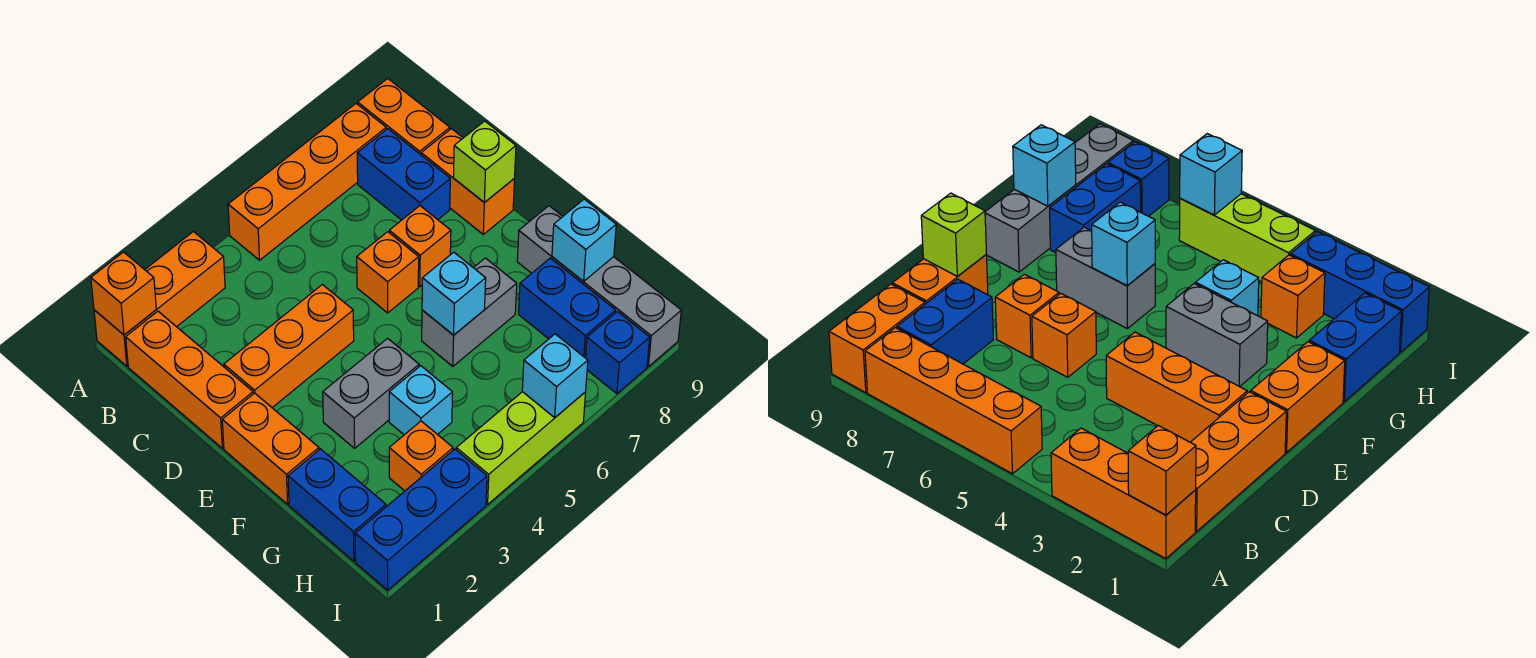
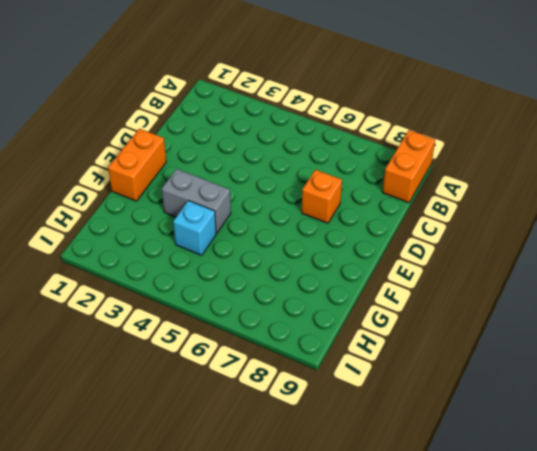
none -> orange brick A1:A3 level 1
none -> orange brick A5:A8 level 1
none -> orange brick B1:D1 level 1

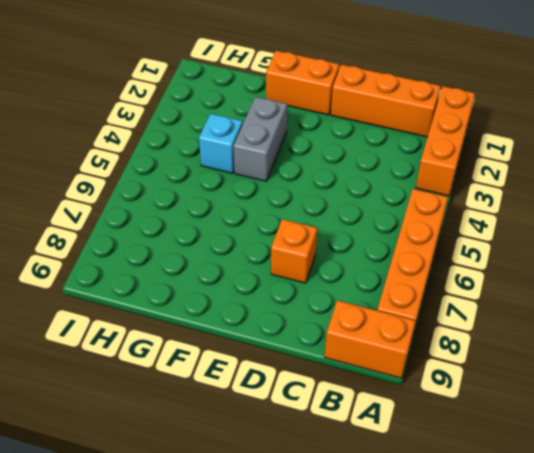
none -> blue brick B8:C8 level 1
none -> orange brick C9:D9 level 1
none -> orange brick D2:D4 level 1

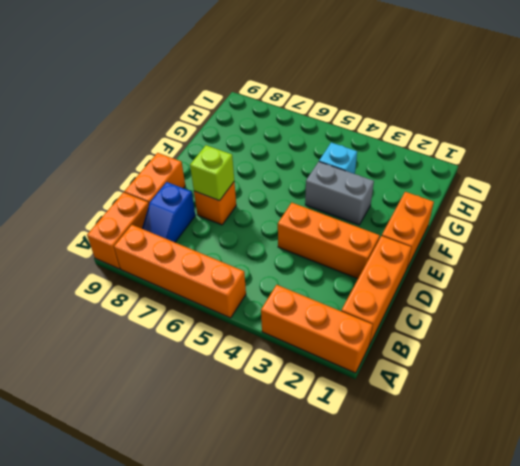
blue slope B8:C8 level 1 top C -> blue brick B8:C8 level 1
lime brick D7 level 2 -> lime brick D9 level 2
none -> orange brick D6 level 1
none -> grey brick F6:F7 level 1
none -> grey brick F9:I9 level 1

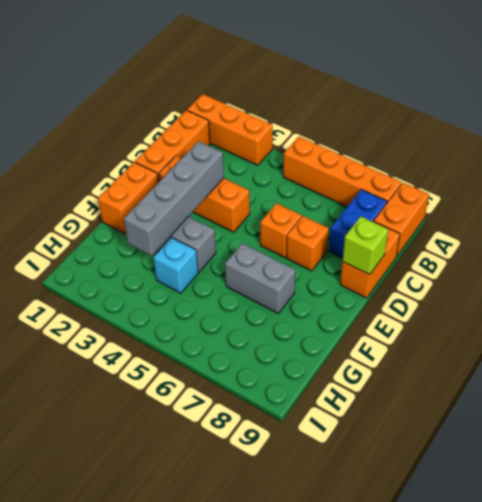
grey brick D3:G3 level 2 -> grey brick F9:I9 level 1
none -> blue brick G1:H1 level 1
none -> blue brick G8:H8 level 1
none -> orange brick H3 level 1

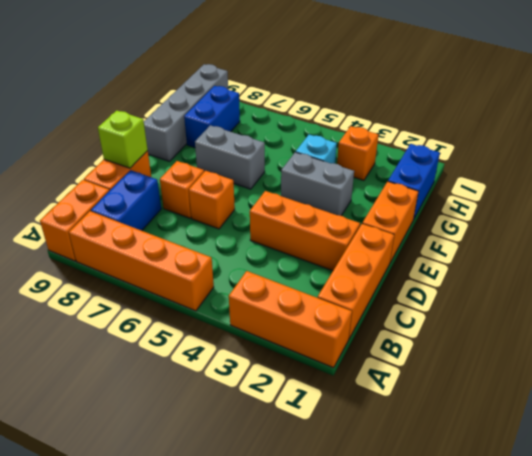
none -> blue brick I1:I3 level 1
none -> lime brick I4:I6 level 1
none -> blue brick I8 level 1

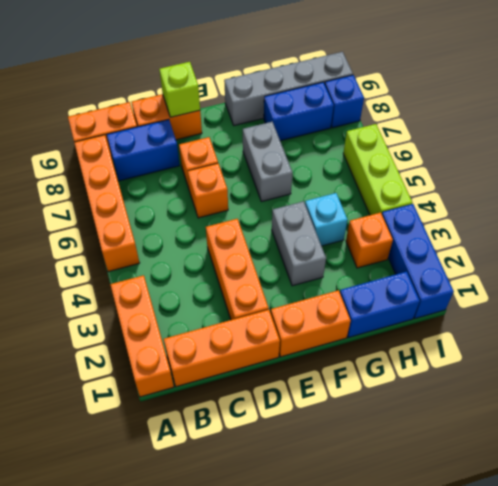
none -> orange brick A1 level 2
none -> cyan brick F6 level 2
none -> cyan brick G9 level 2

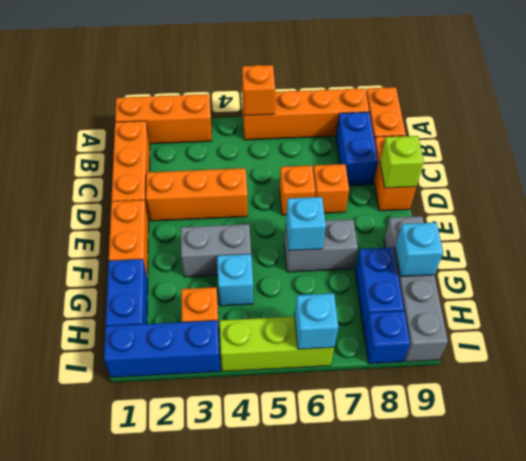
orange brick A5 level 2 -> orange brick A1 level 2

